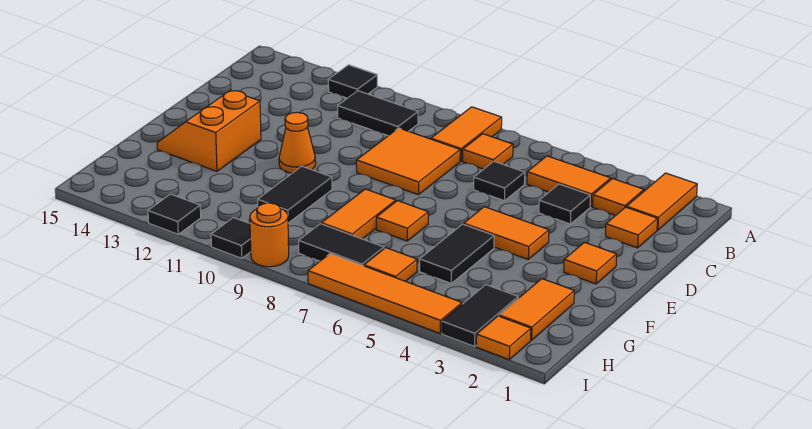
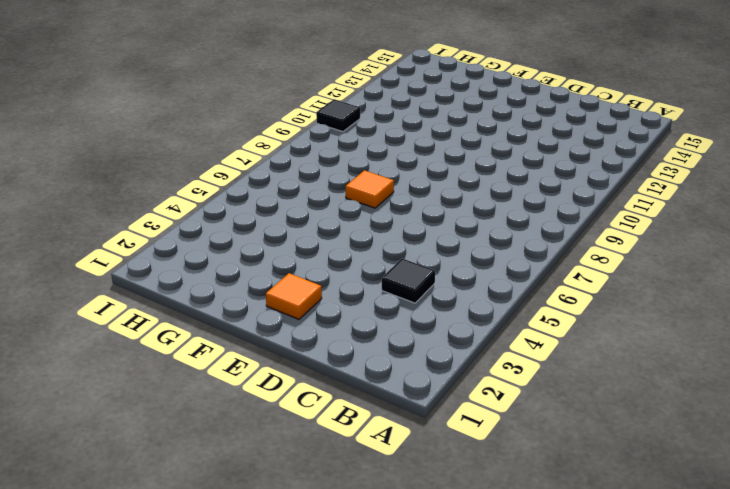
none -> orange tile A2:B2 level 1
none -> orange tile A8:B8 level 1
none -> black tile A12 level 1

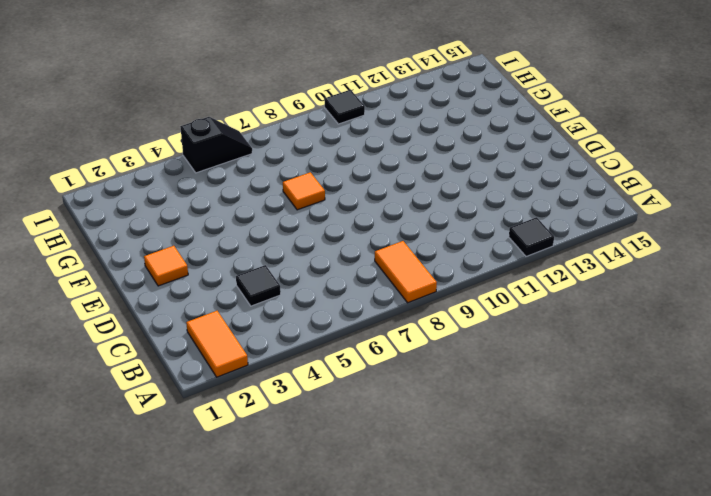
black slope I5:I6 level 1 top 5 -> orange tile I4:I7 level 1
none -> orange tile B3 level 1
none -> orange tile B4:B5 level 1
none -> orange tile B7 level 1

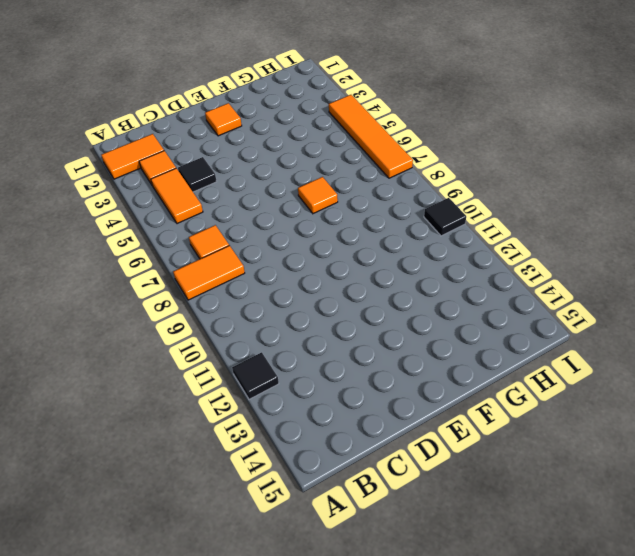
none -> black tile B10:B11 level 1
none -> orange tile C2 level 1
none -> black tile C6 level 1

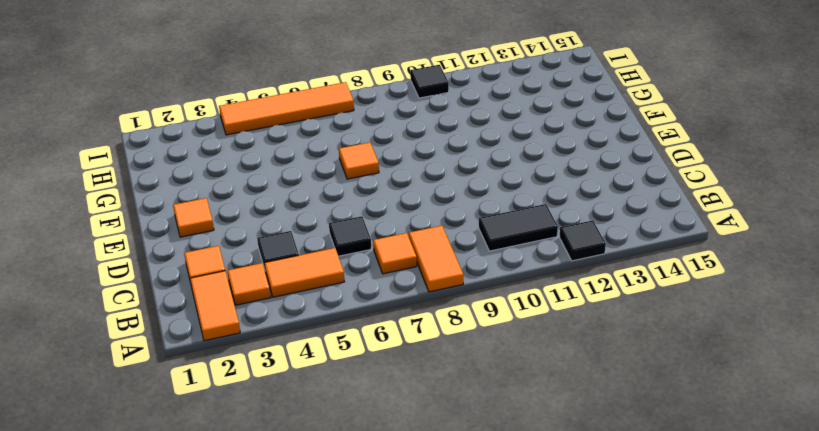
none -> orange tile C8:D9 level 1
none -> orange tile E4:E5 level 1
none -> orange cone E11 level 1

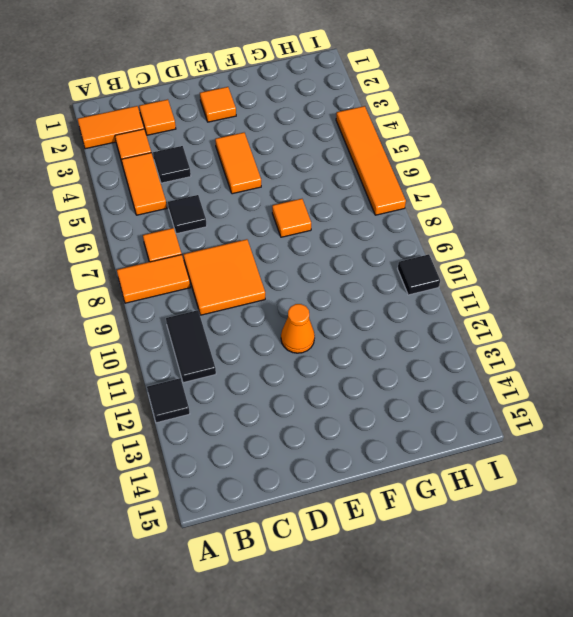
none -> orange slope E13:F14 level 1 top 13
none -> black tile F5:G5 level 1
none -> orange tile F8:G8 level 1

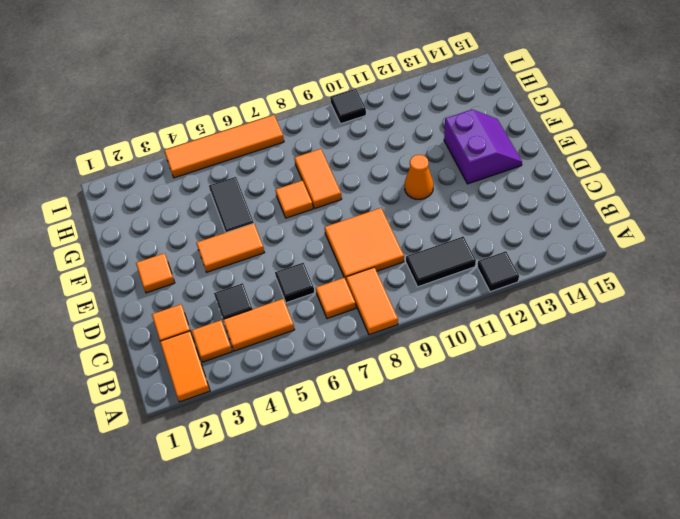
purple slope E13:F14 level 1 top 13 -> orange slope E13:F14 level 1 top 13
none -> black tile F10:G10 level 1
none -> orange tile G2:H2 level 1
none -> black tile H3:I3 level 1

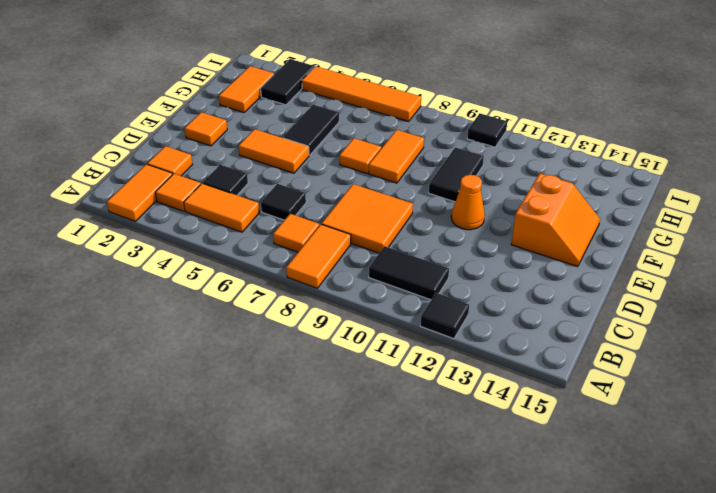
none -> orange tile H6 level 1
none -> black tile H7:H8 level 1
none -> orange tile I2 level 1

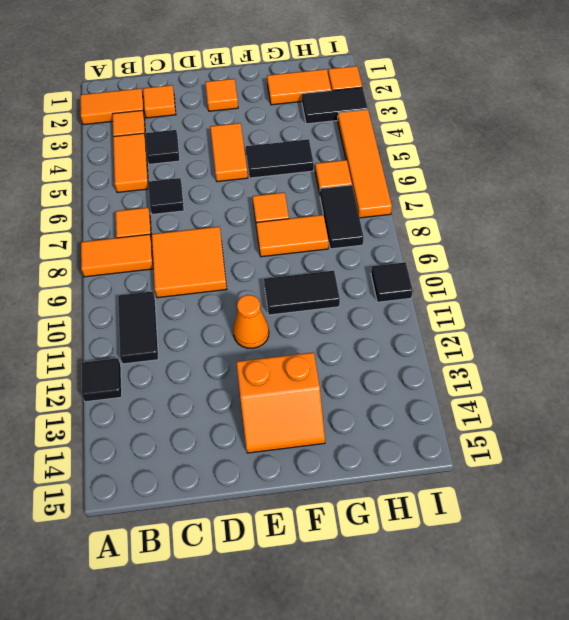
none -> orange round brick I9 level 1
none -> black tile I12 level 1

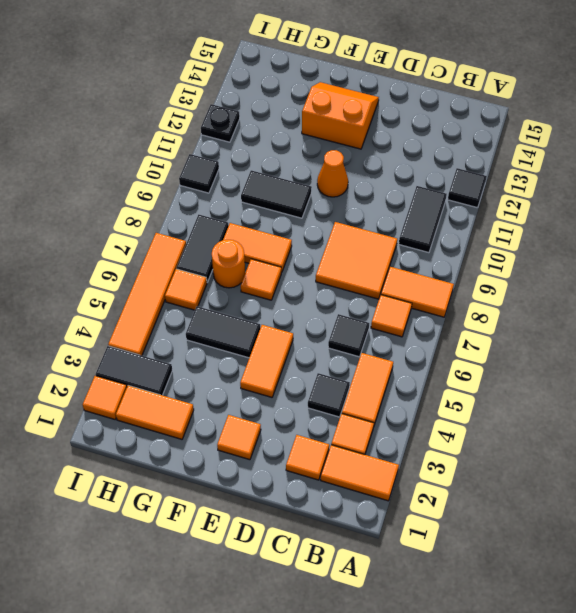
orange round brick G7 level 1 -> orange round brick I9 level 1
black plate I12 level 1 -> black tile I12 level 1

